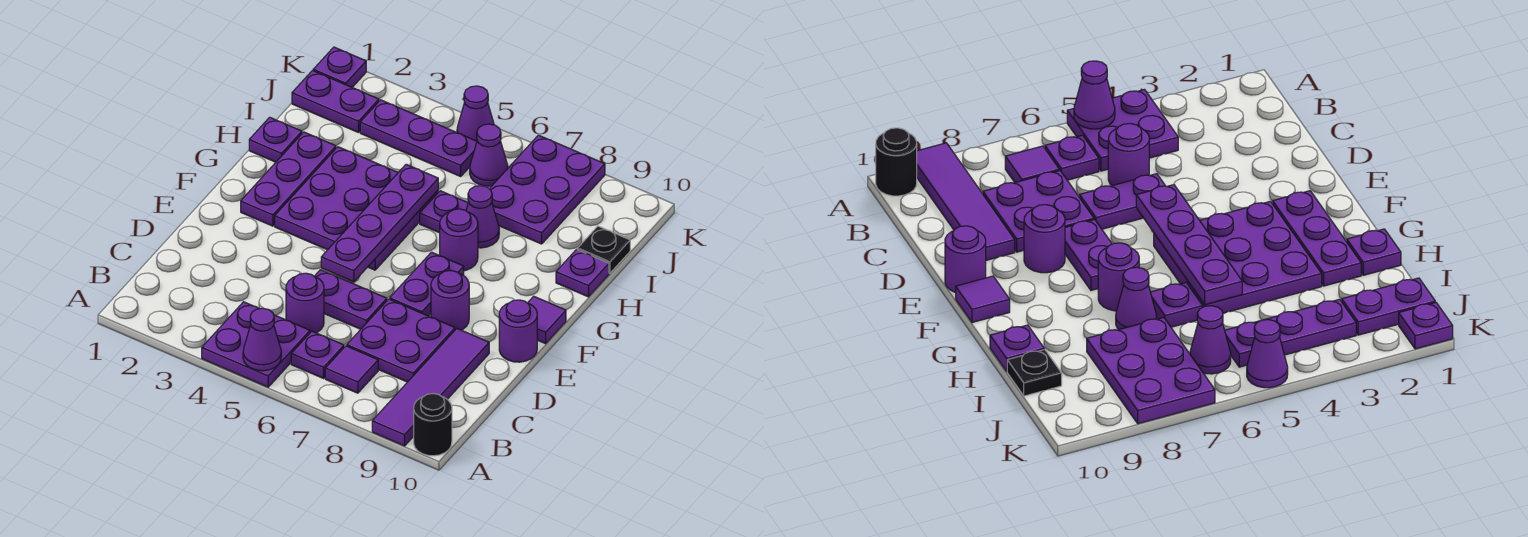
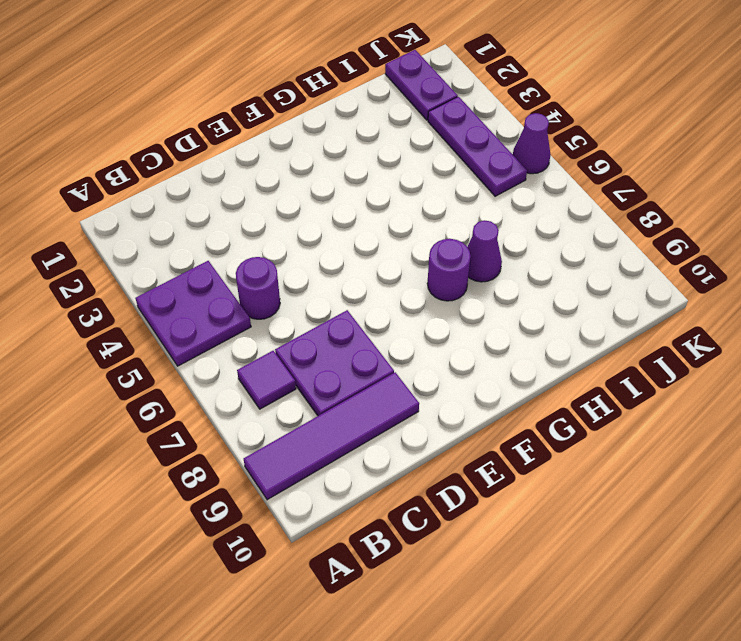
none -> black round brick A10 level 1
none -> purple plate B6 level 1
none -> purple plate D5:D6 level 1

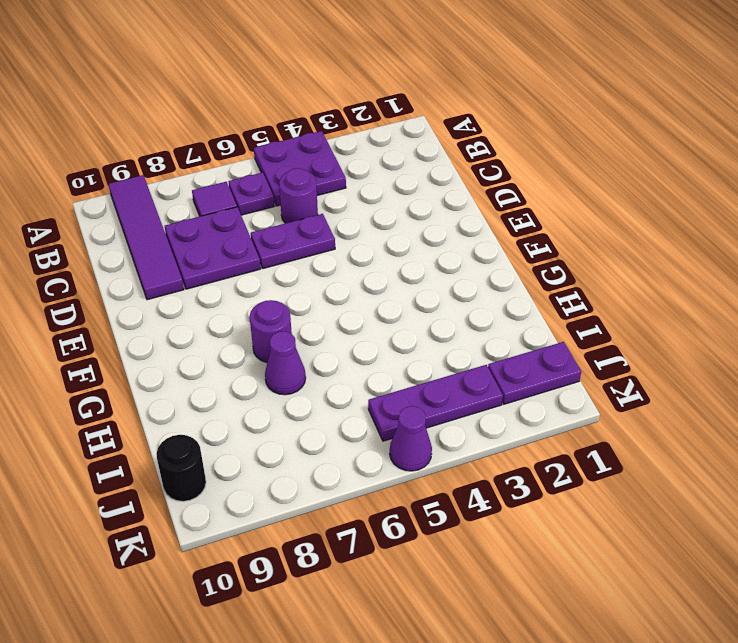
black round brick J10 level 1 -> black round brick A10 level 1
none -> purple plate E7:F7 level 1
none -> purple round brick E8 level 1
none -> purple round brick E10 level 1

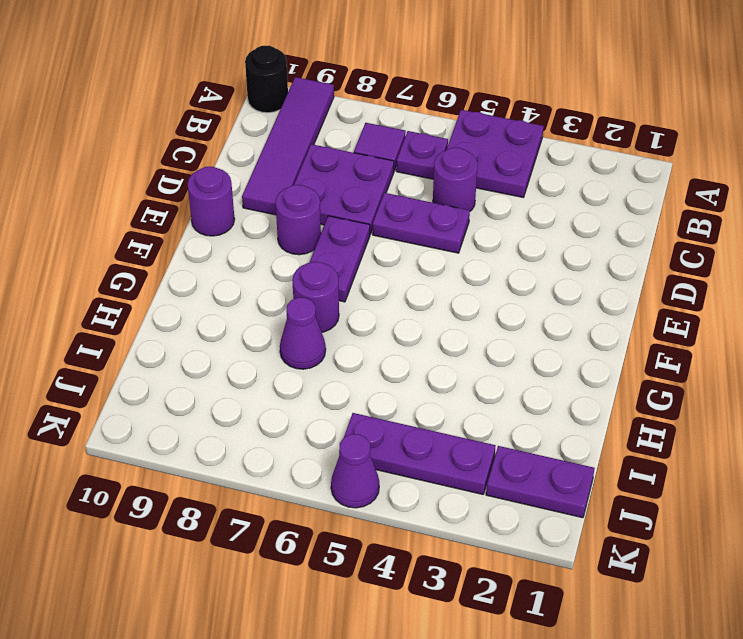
none -> purple plate F2:H2 level 1
none -> purple plate F3:H5 level 1
none -> purple tile F10 level 1

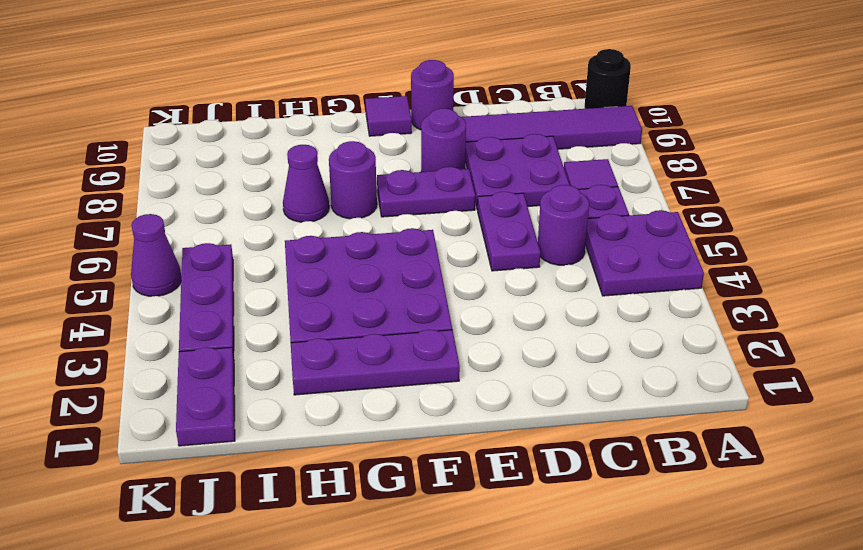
none -> purple plate H1 level 1
none -> purple plate H6 level 1
none -> purple plate H10 level 1

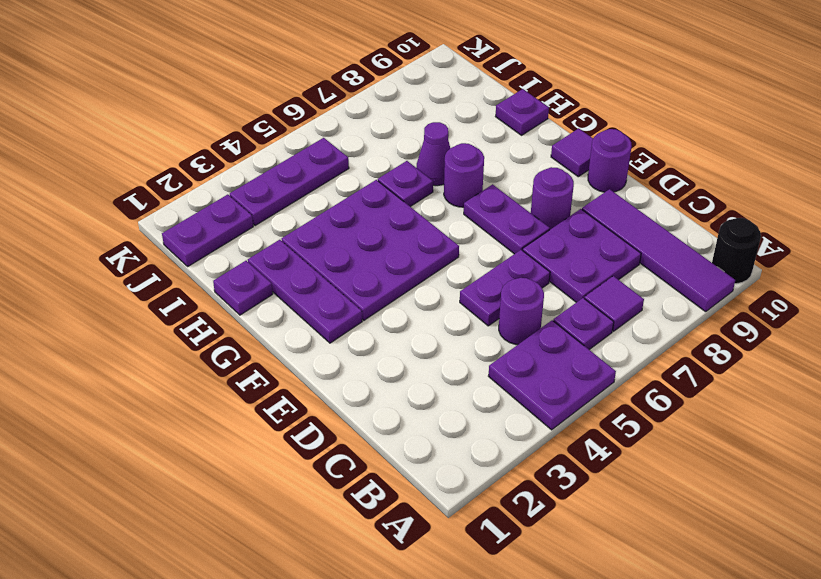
none -> purple plate I7:K8 level 1
none -> black plate I10 level 1
none -> purple cone J6 level 1

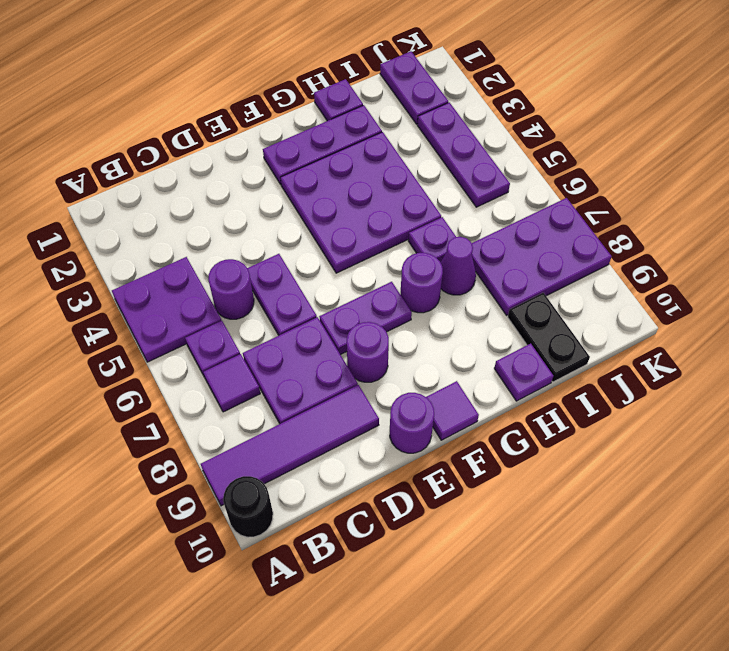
black plate I9:I10 level 1 -> black plate I10 level 1
none -> purple cone J6 level 1
none -> purple plate K1 level 1
none -> purple cone K5 level 1

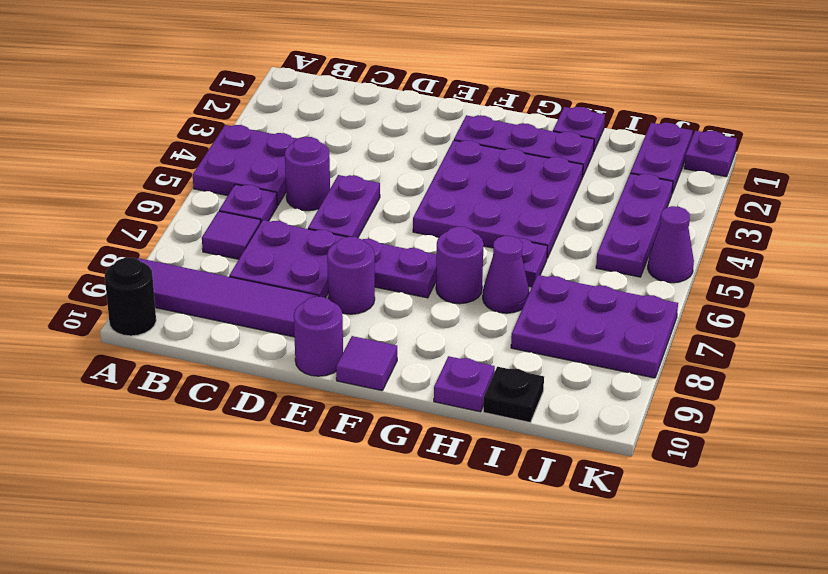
none -> purple cone J6 level 1
none -> purple cone A5 level 2
none -> purple plate E5:H5 level 2

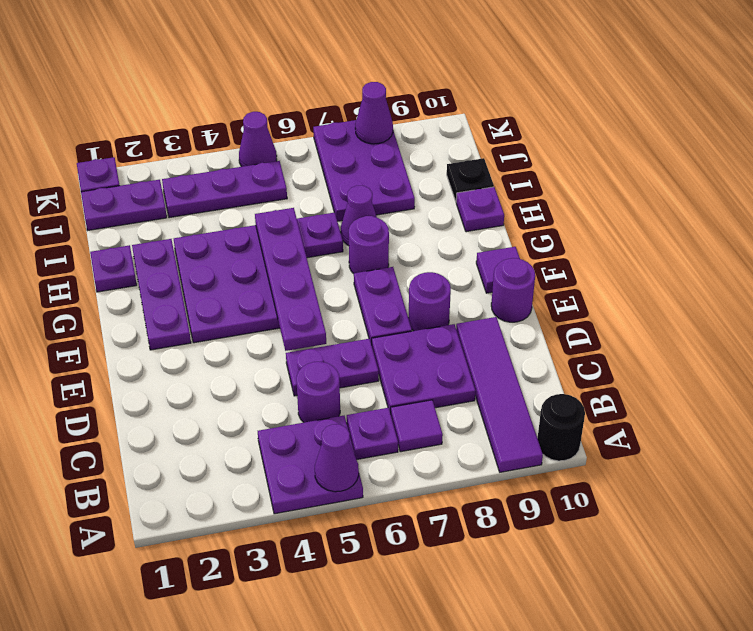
purple cone K8 level 2 -> purple cone J6 level 1

